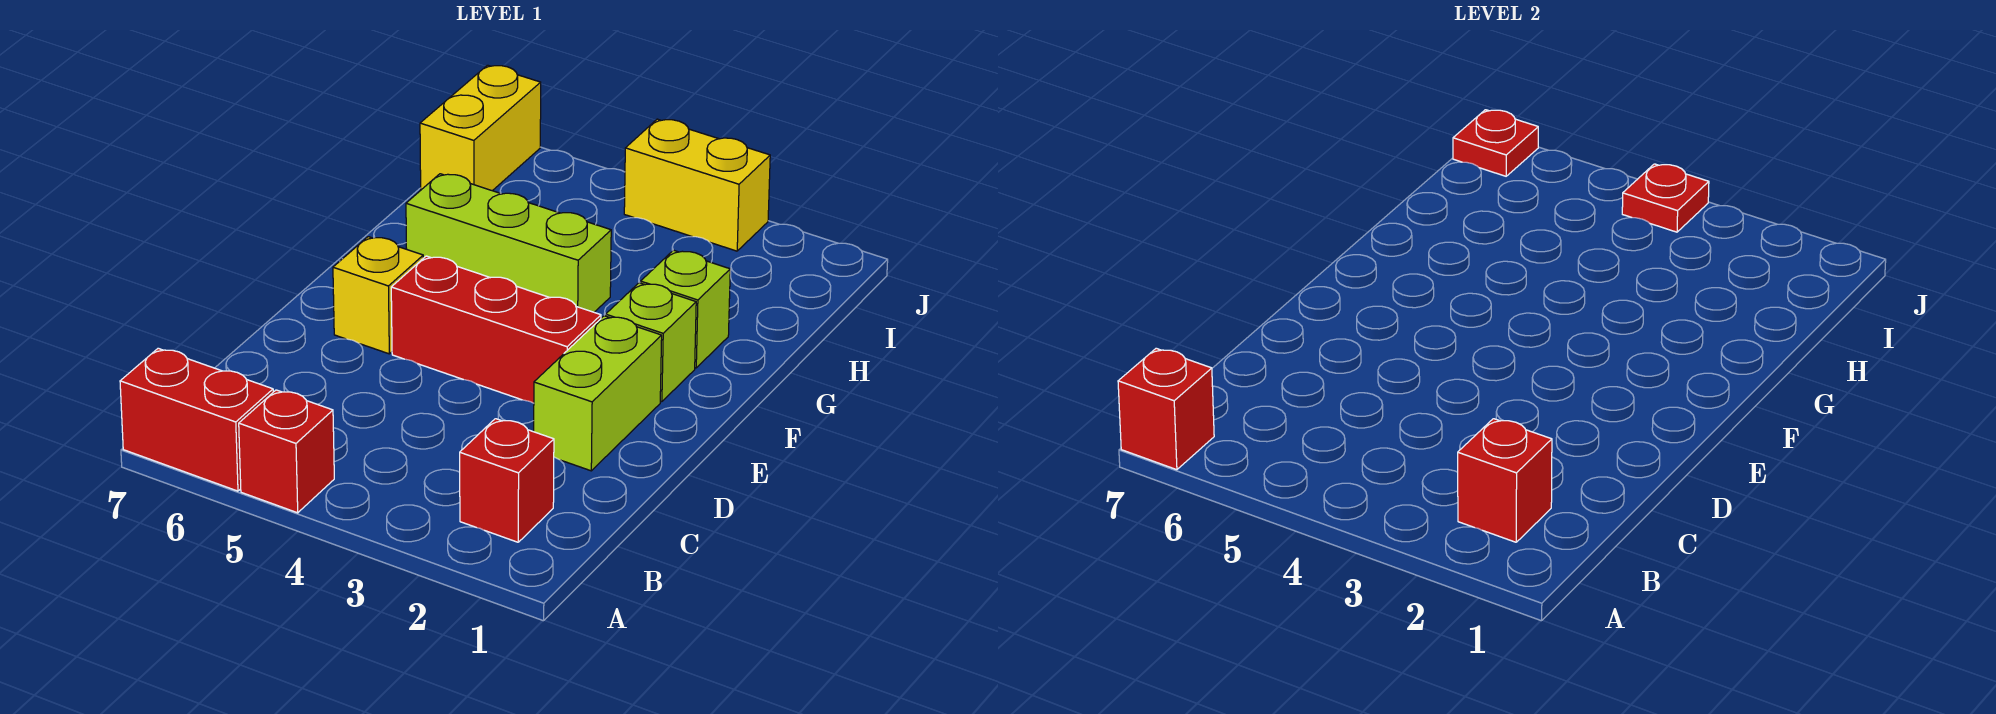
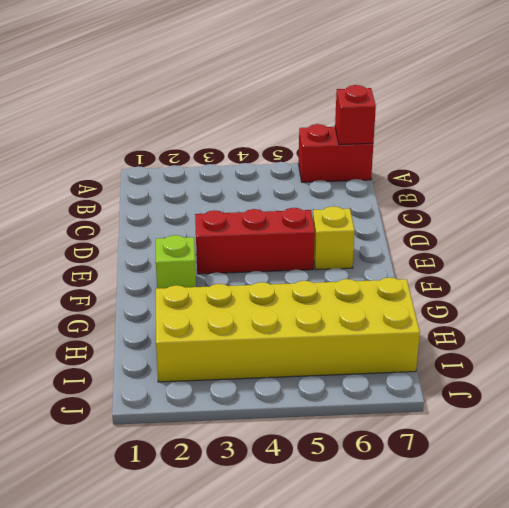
yellow brick H2:I7 level 1 -> yellow brick I7:J7 level 1
none -> red brick A5 level 1
none -> red brick B2 level 1
none -> lime brick D2:E2 level 1

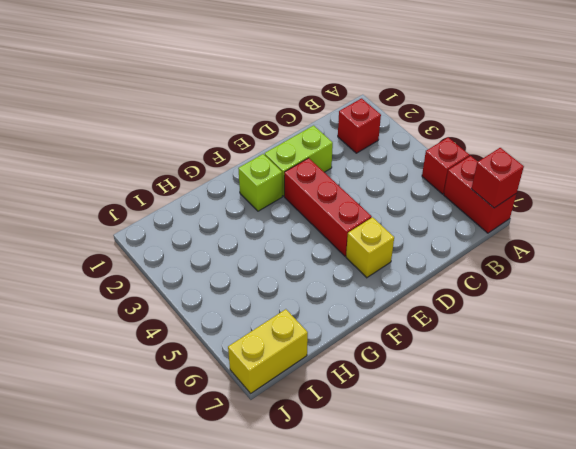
none -> lime brick G2 level 1
none -> lime brick G4:G6 level 1
none -> yellow brick J3:J4 level 1

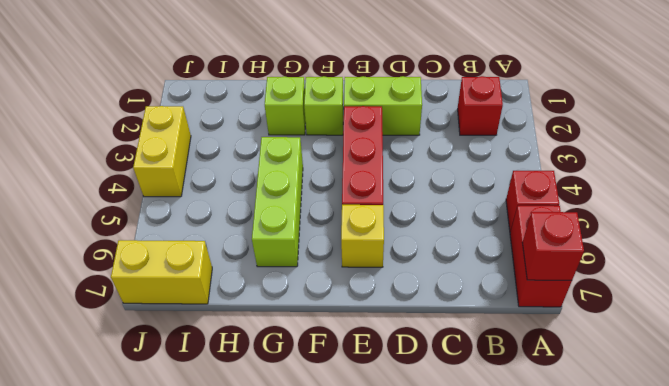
none -> red brick B2 level 2
none -> red plate J4 level 2
none -> red plate J7 level 2

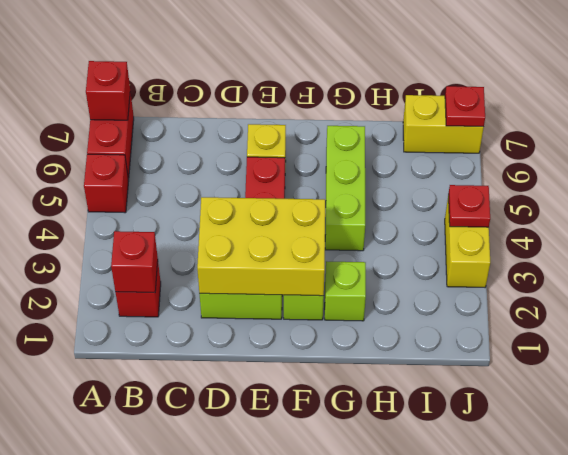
yellow brick D2:F3 level 2 -> none

